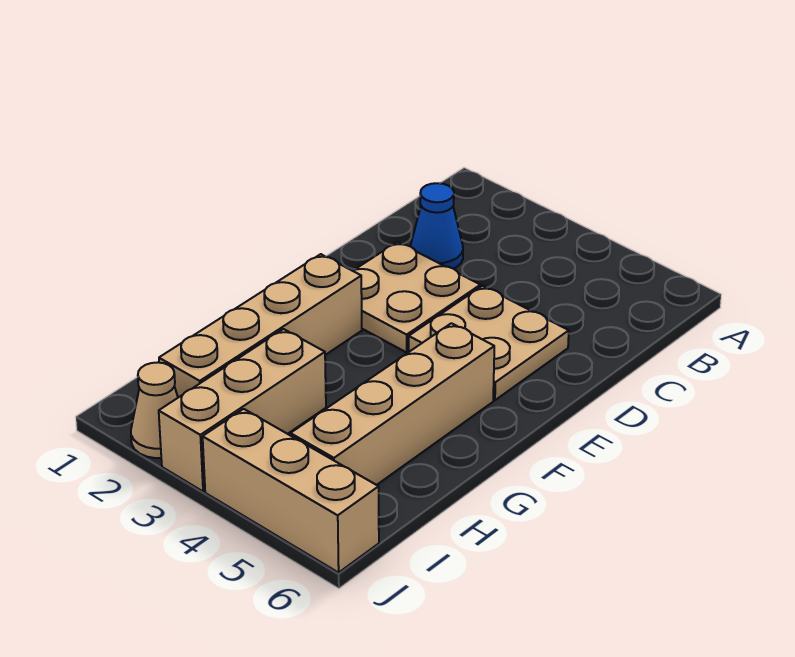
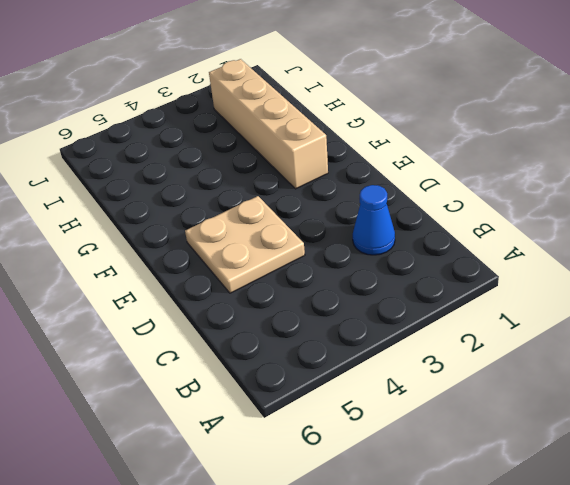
none -> tan plate D2:E3 level 1
none -> tan brick F5:I5 level 1

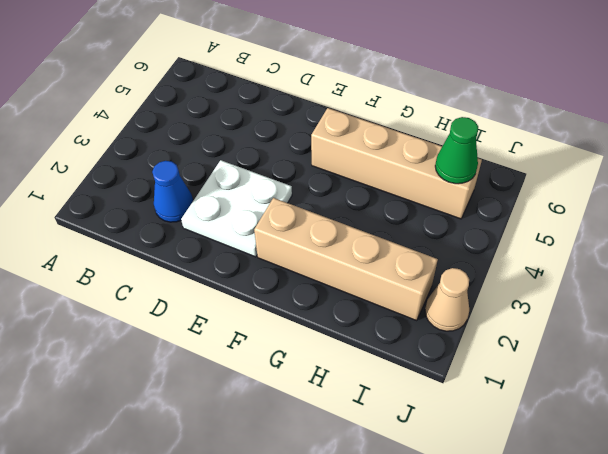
white plate D2:E3 level 1 -> tan plate D2:E3 level 1
green cone I5 level 2 -> none
none -> tan plate D4:E5 level 1
none -> tan brick H3:J3 level 1

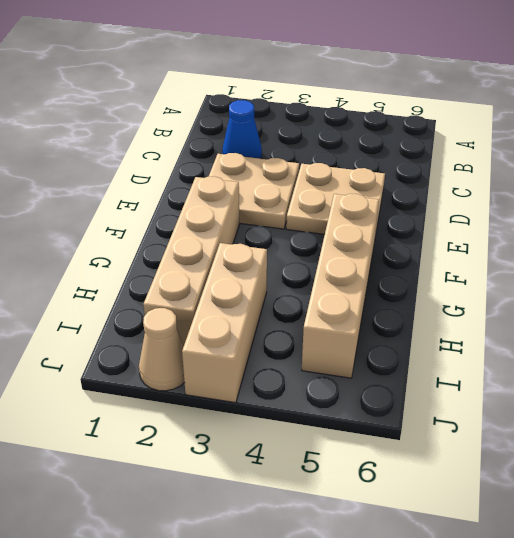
none -> tan brick J4:J6 level 1

